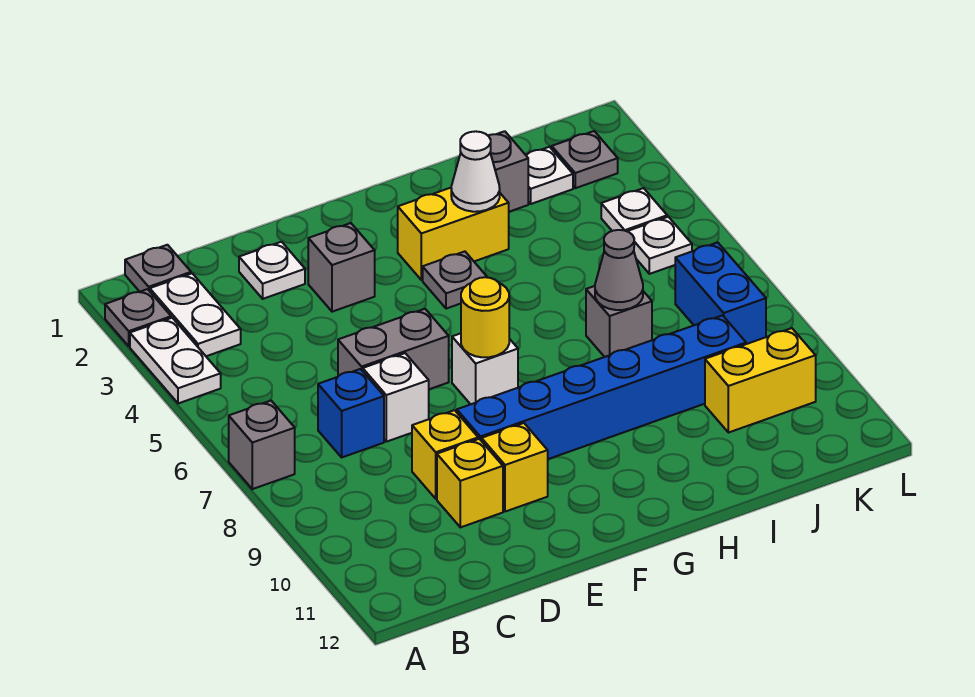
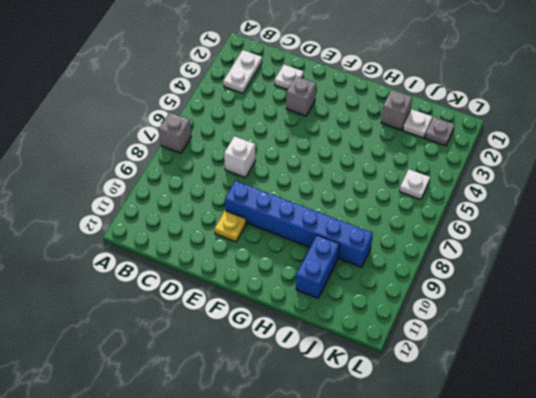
yellow plate E10 level 1 -> yellow brick E10 level 1
blue brick I10:I11 level 1 -> blue brick K7:K8 level 1
none -> grey plate A2 level 1
none -> white plate A3:A4 level 1
none -> grey plate B1 level 1

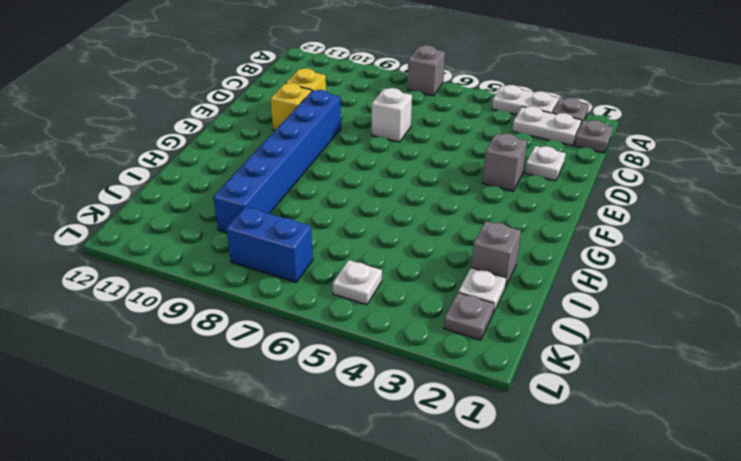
none -> blue brick C7 level 1
none -> grey brick D6:E6 level 1
none -> yellow brick D9 level 1

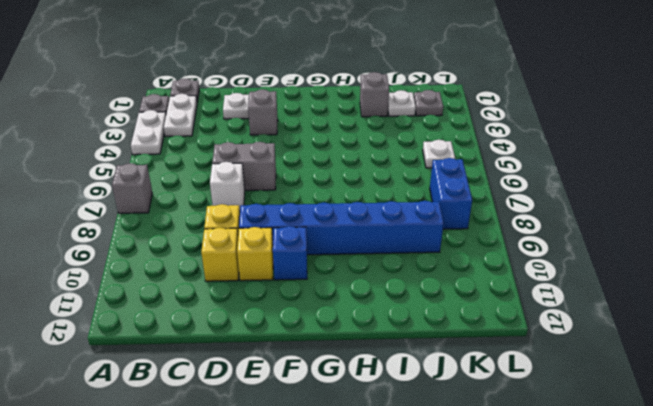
blue brick F10 level 1 -> blue brick C7 level 1
none -> white brick F7 level 1
none -> yellow brick G3:H3 level 1
none -> grey plate G4 level 1

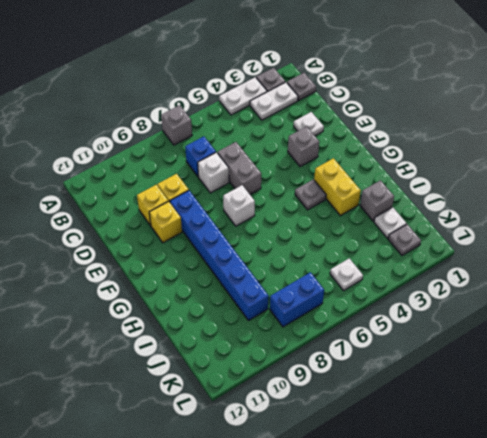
none -> grey brick I7 level 1
none -> yellow brick J10:K10 level 1
none -> white plate K4 level 1

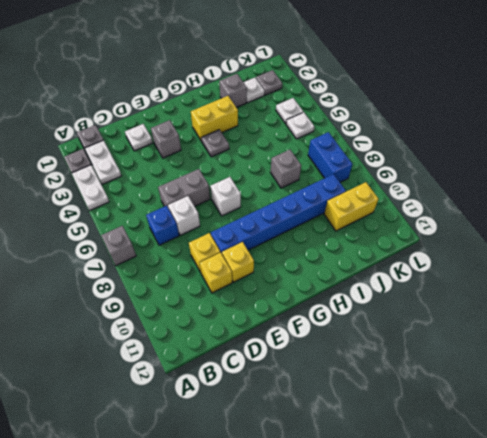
none -> yellow round brick F7 level 2
none -> white cone H3 level 2
none -> grey cone I7 level 2

